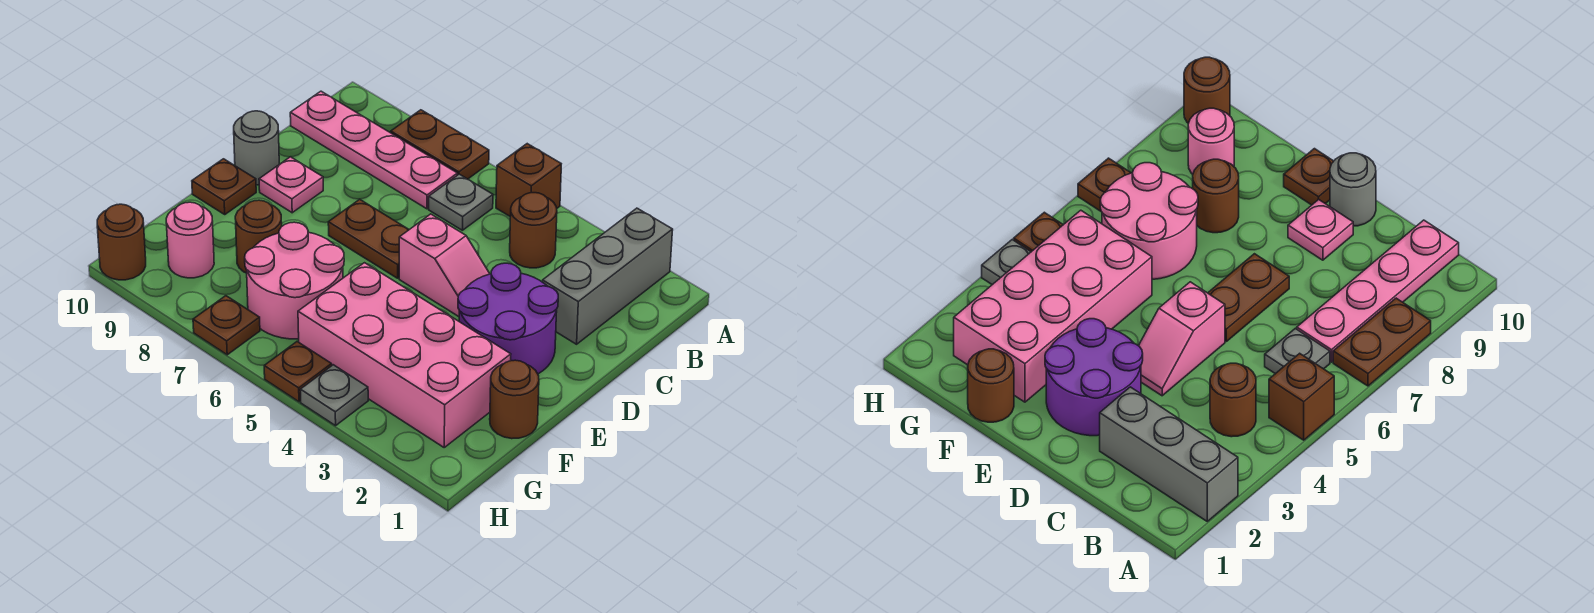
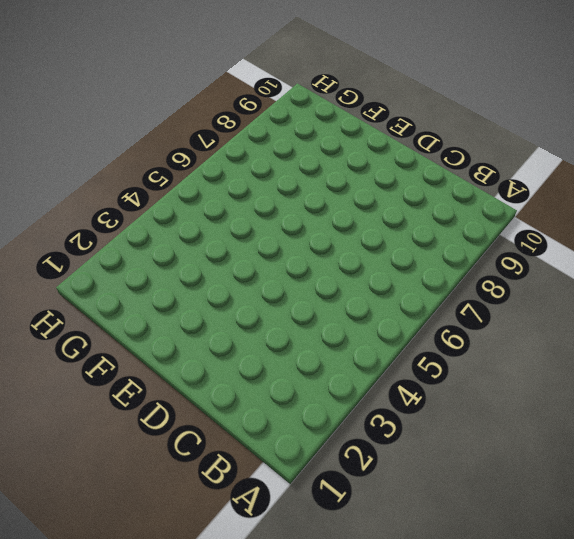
none -> grey brick A2:C2 level 1
none -> brown brick A5 level 1
none -> brown plate A7:A8 level 1

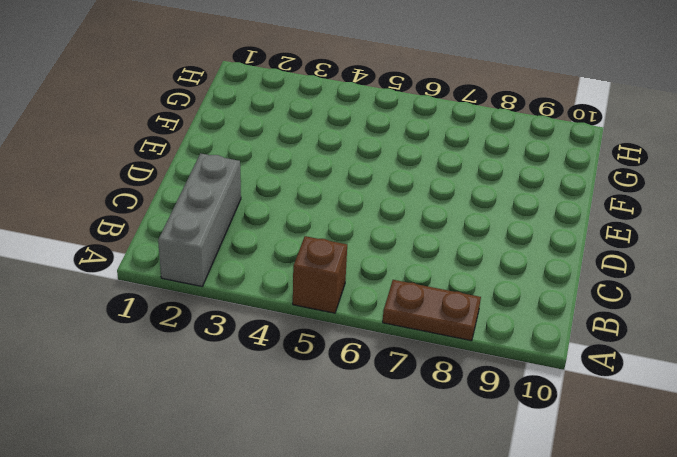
none -> brown round brick B4 level 1
none -> grey plate B6 level 1
none -> pink plate B7:B10 level 1

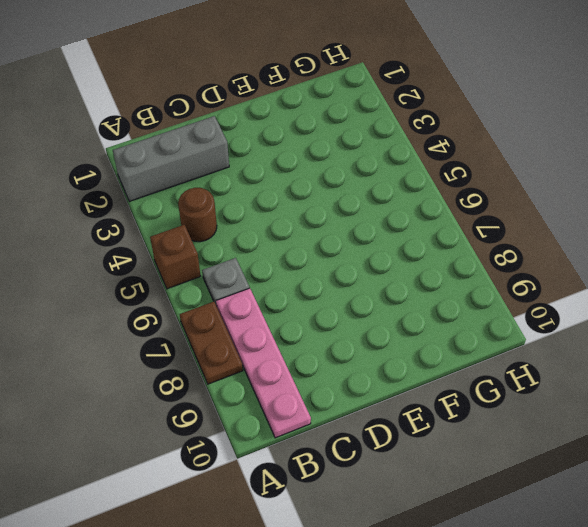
none -> purple round brick D2:E3 level 1
none -> pink slope D4:D5 level 1 top 5
none -> brown plate D6:D7 level 1

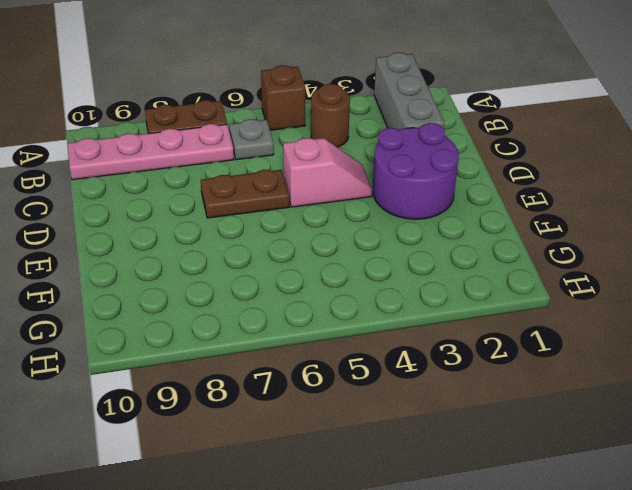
none -> pink plate D9 level 1
none -> grey round brick D10 level 1
none -> brown plate E10 level 1

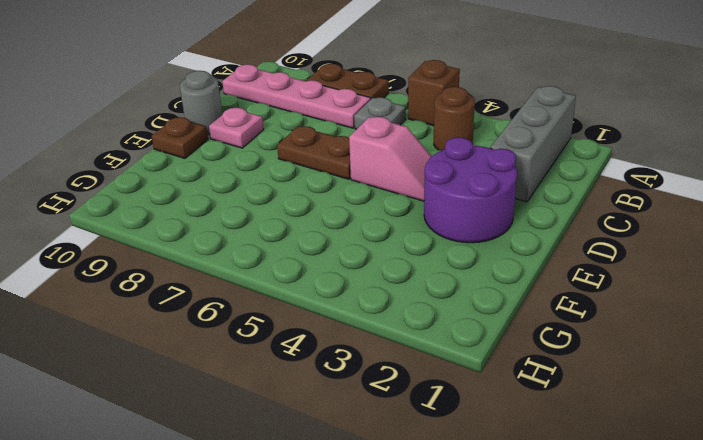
none -> brown round brick F1 level 1
none -> pink brick F2:G5 level 1
none -> pink round brick F6:G7 level 1

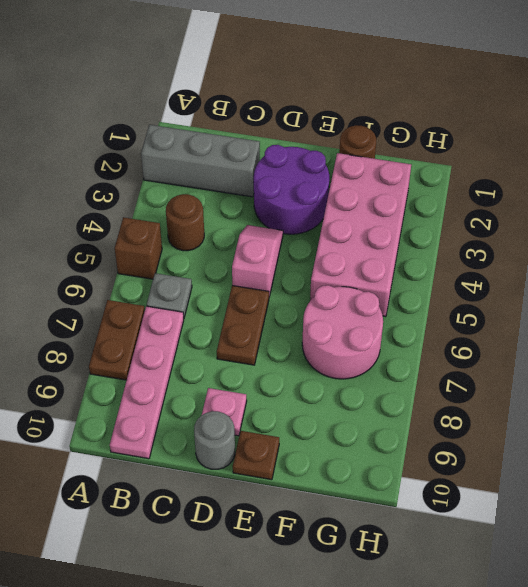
none -> brown round brick F8 level 1
none -> pink round brick G9 level 1
none -> grey plate H4 level 1

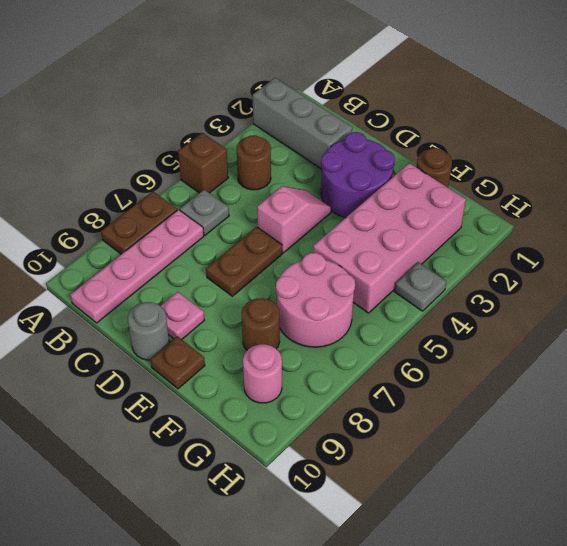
none -> brown plate H5 level 1
none -> brown plate H7 level 1
none -> brown round brick H10 level 1

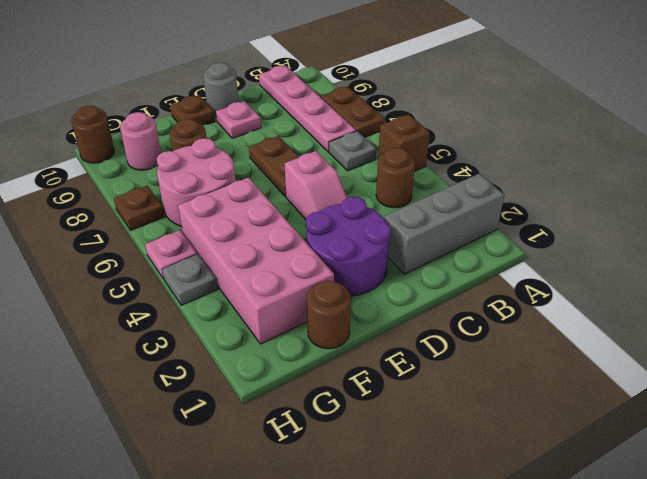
pink plate H5 level 1 -> brown plate H5 level 1

